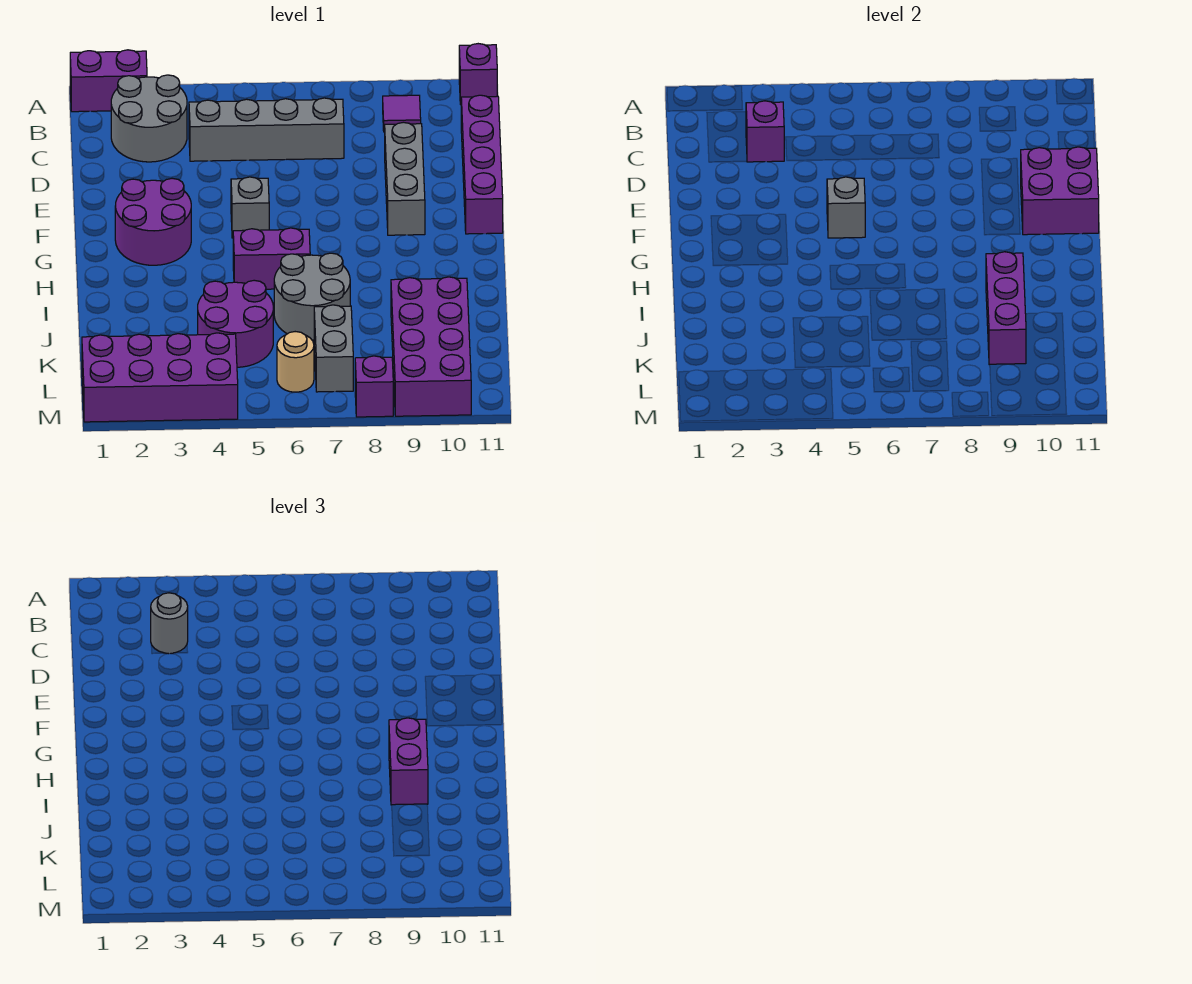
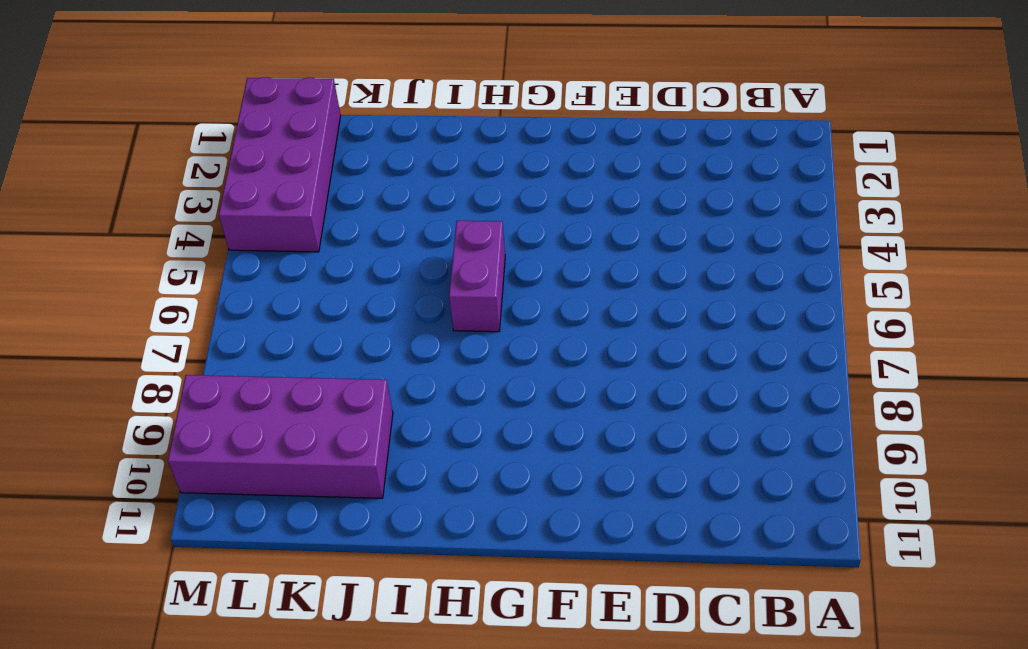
none -> purple brick A1:A2 level 1
none -> purple brick A11 level 1
none -> grey round brick B2:C3 level 1

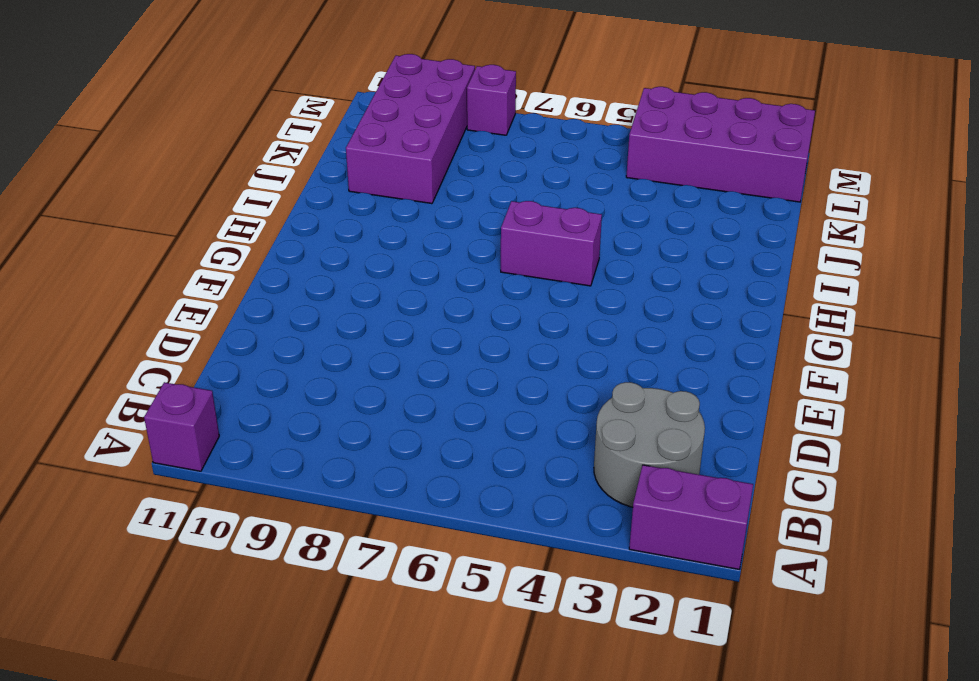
none -> purple tile B9 level 1
none -> grey brick C4:C7 level 1
none -> purple brick C11:F11 level 1

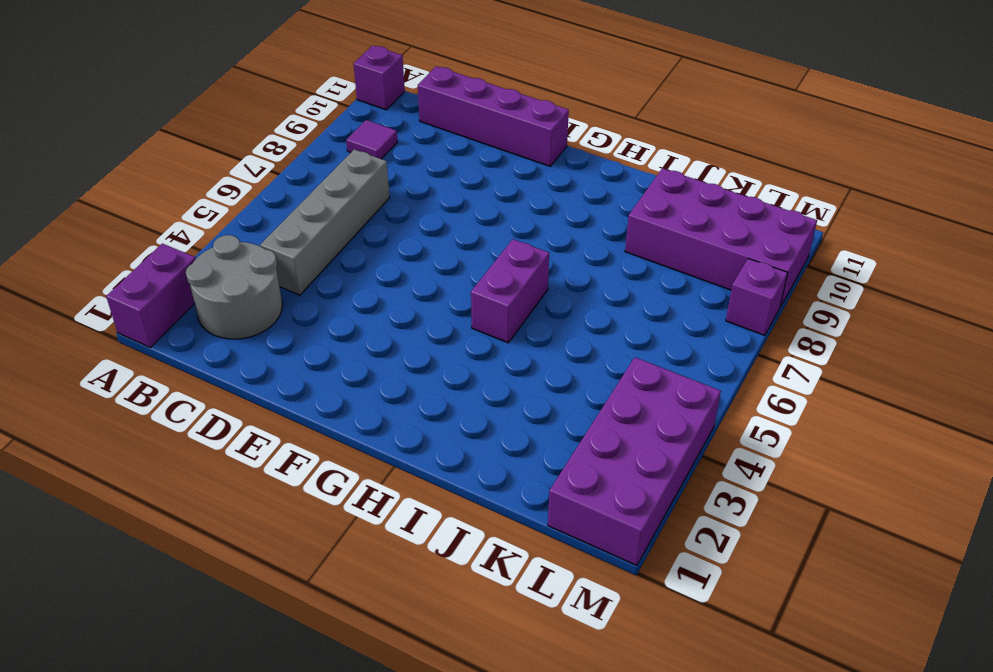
none -> grey brick D9:F9 level 1
none -> purple round brick F2:G3 level 1
none -> grey brick F5 level 1

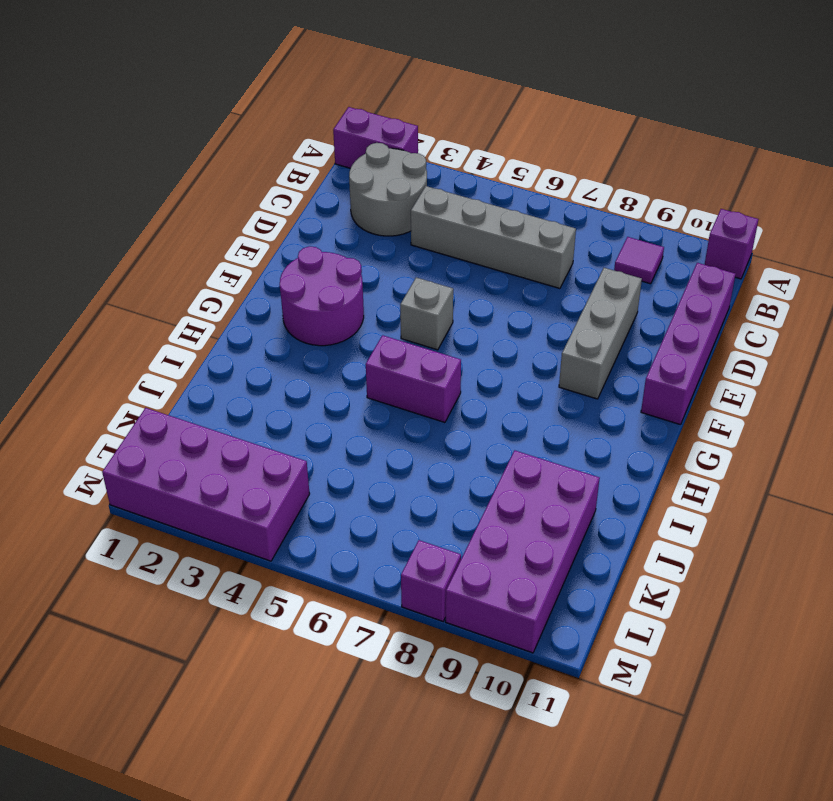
none -> grey round brick I6:J7 level 1
none -> purple round brick J4:K5 level 1
none -> grey brick K7:L7 level 1

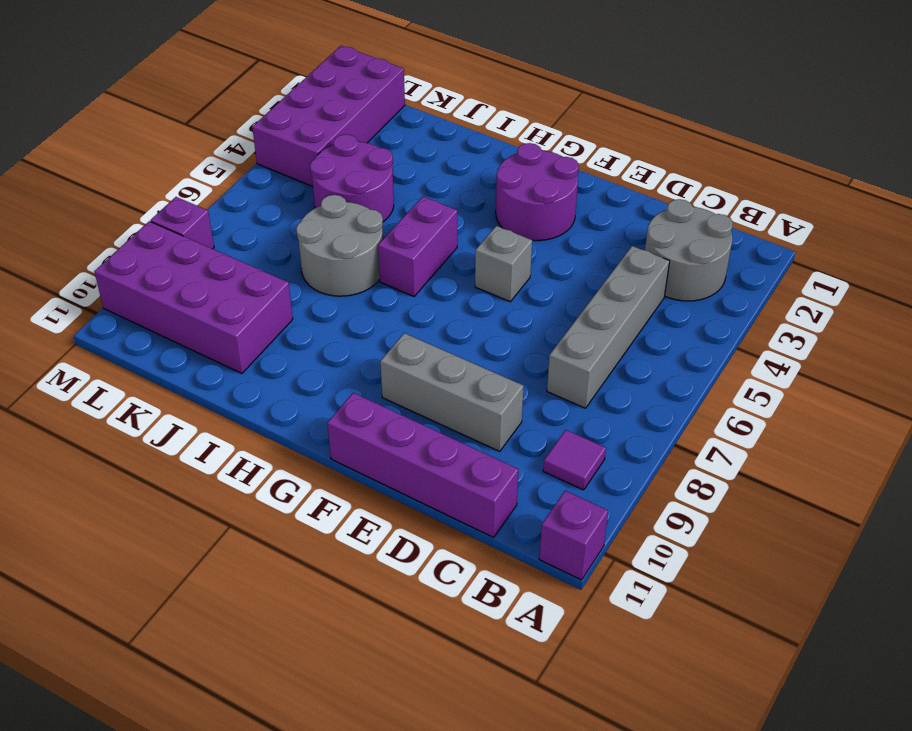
none -> purple brick A1:A2 level 1
none -> grey brick K7:L7 level 1
none -> tan round brick L6 level 1

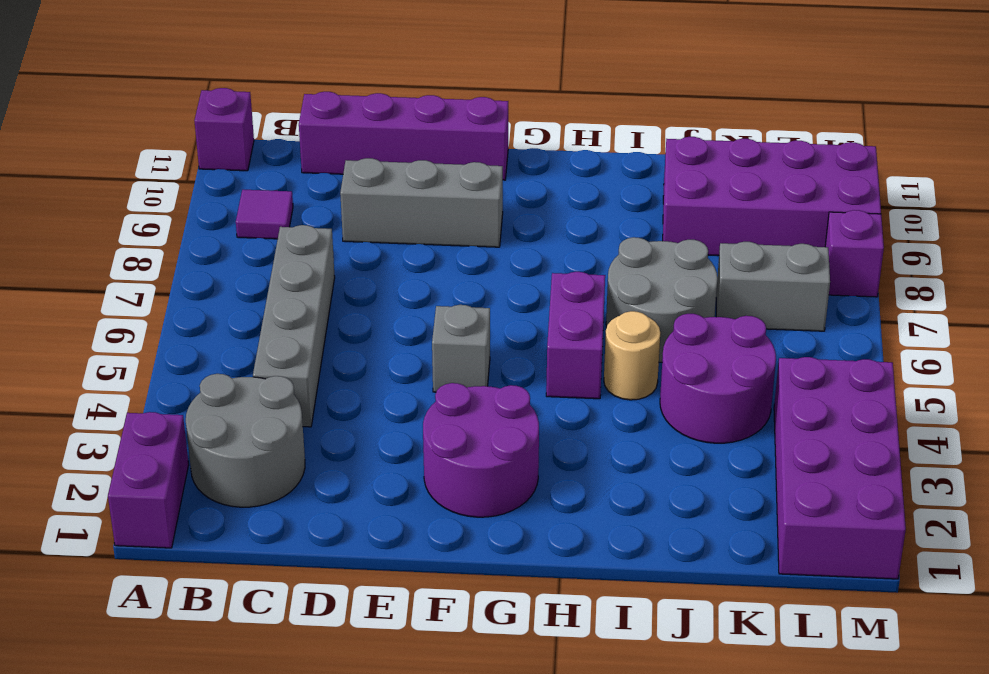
tan round brick I5 level 1 -> tan round brick L6 level 1
none -> purple brick C3 level 2
none -> purple brick E10:F11 level 2
none -> grey brick F5 level 2

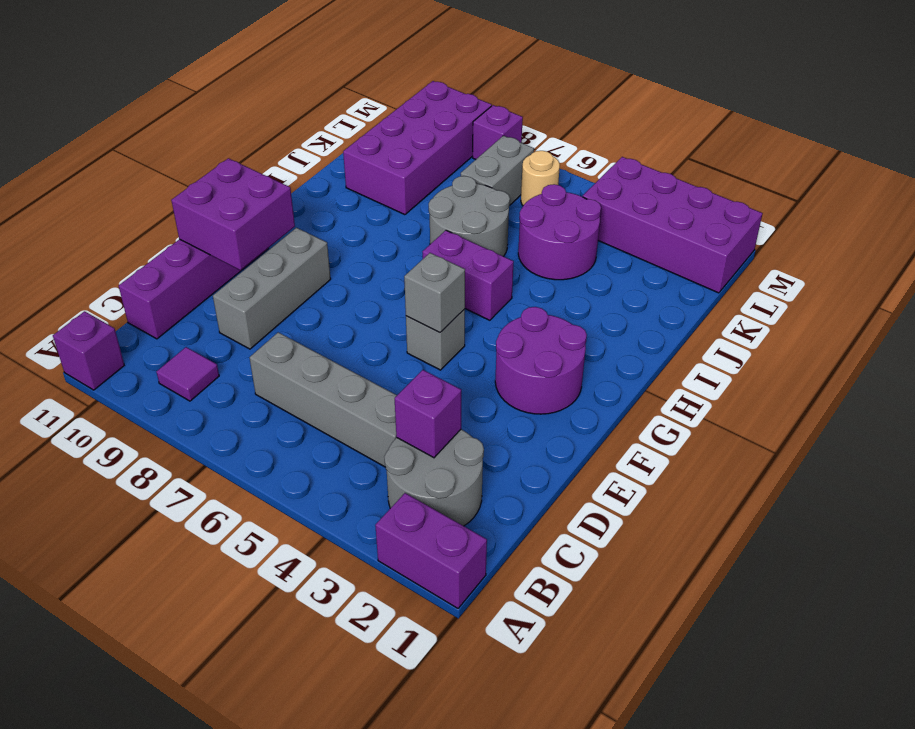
none -> purple brick I9:K9 level 2
none -> grey round brick C3 level 3
none -> purple brick H9:I9 level 3

